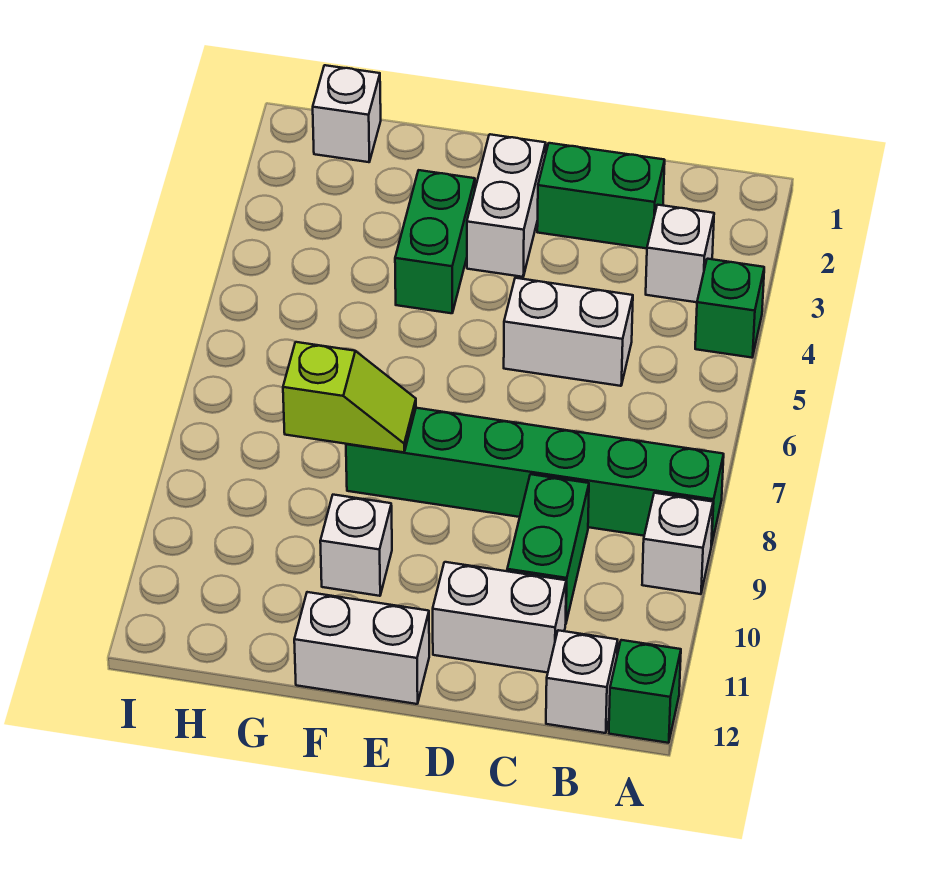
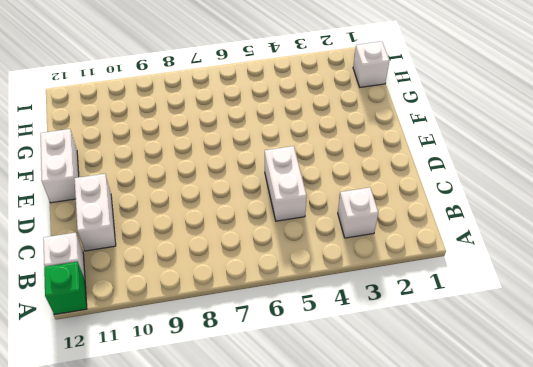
none -> green brick A4 level 1
none -> green brick A8:F8 level 1
none -> white brick A9 level 1

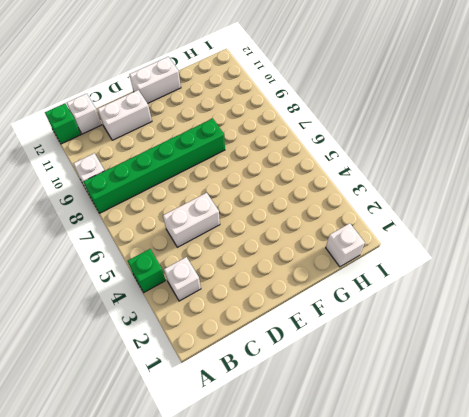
none -> green brick C2:D2 level 1
none -> green brick C9:C10 level 1
none -> white brick E2:E3 level 1

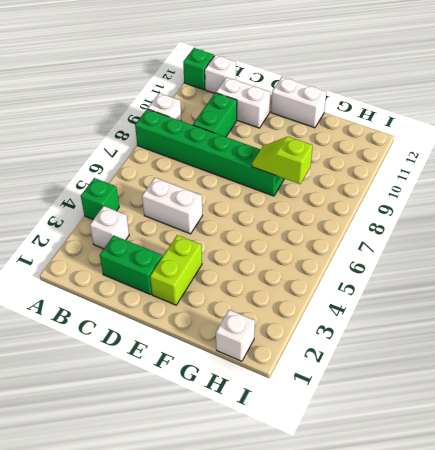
lime brick E2:E3 level 1 -> white brick E2:E3 level 1
none -> green brick F3:F4 level 1
none -> white brick F10 level 1

